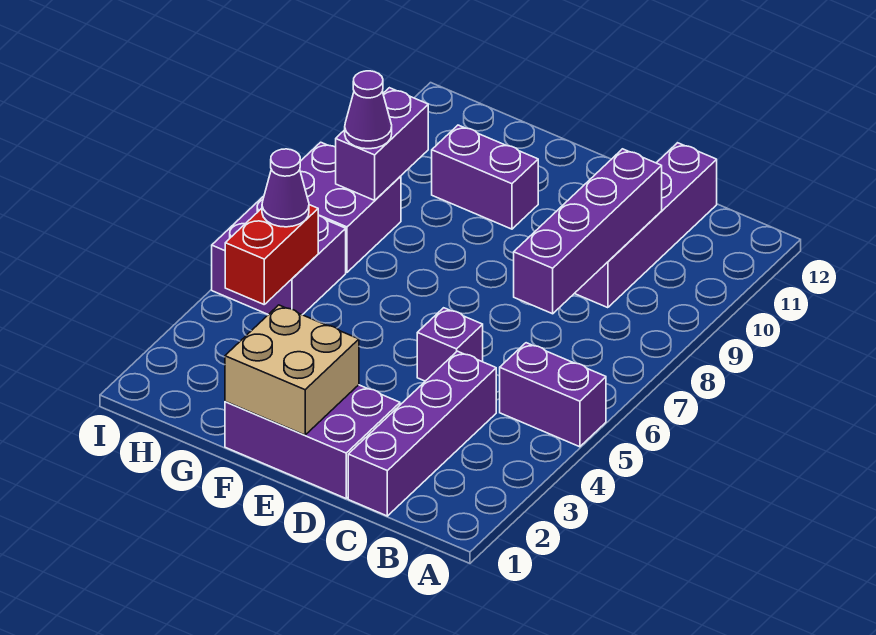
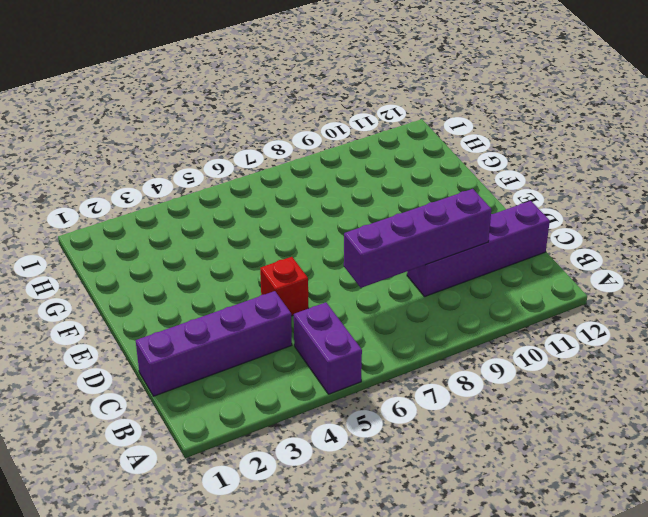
red brick D5 level 1 -> purple brick D5 level 1
none -> purple brick D1:F2 level 1
none -> purple brick F10:G10 level 1
none -> purple brick H5:I6 level 1

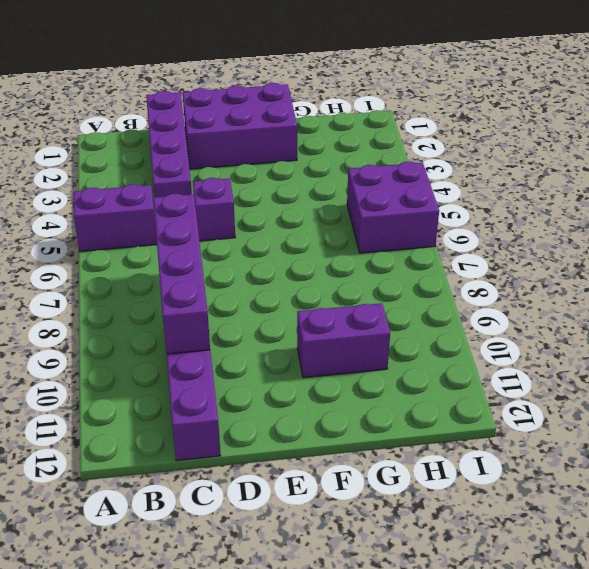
none -> purple brick H7:I8 level 1
none -> tan brick E1:F2 level 2
none -> red brick H4:H5 level 2

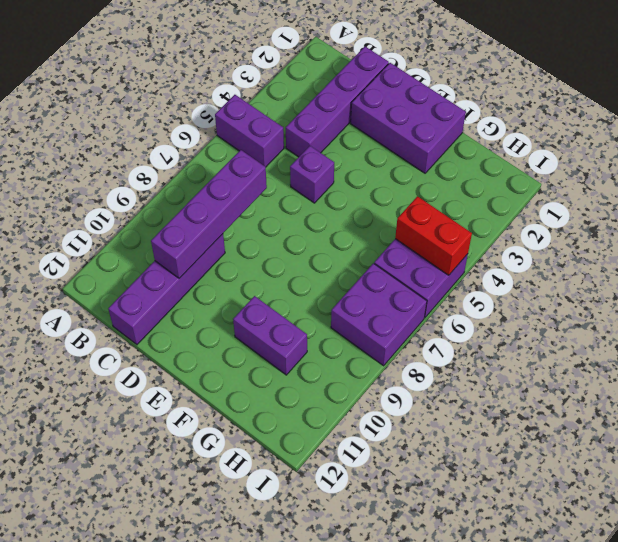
red brick H5:I5 level 2 -> red brick H4:H5 level 2
none -> tan brick E1:F2 level 2
none -> purple brick H8:H9 level 2
none -> purple cone H5 level 3

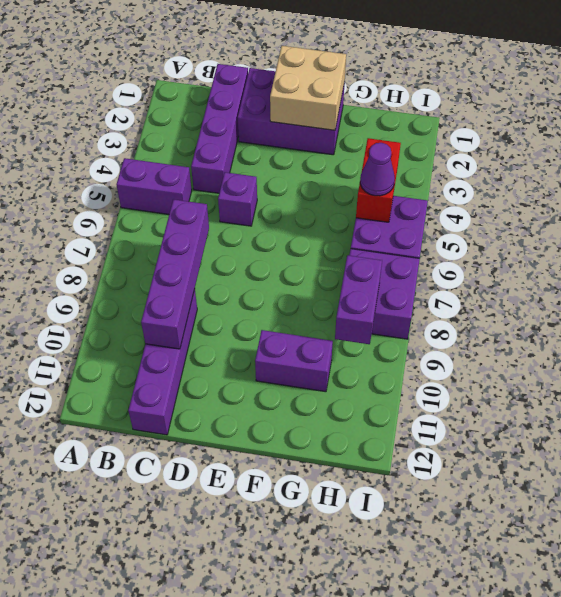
none -> purple cone H8 level 3

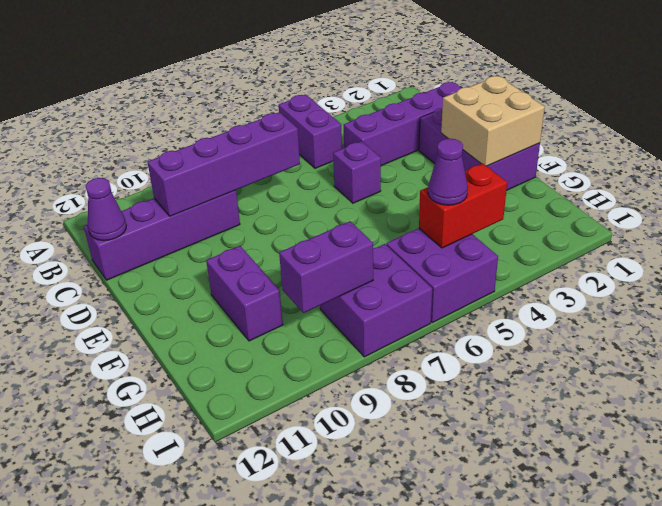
purple cone C12 level 2 -> purple cone H8 level 3

